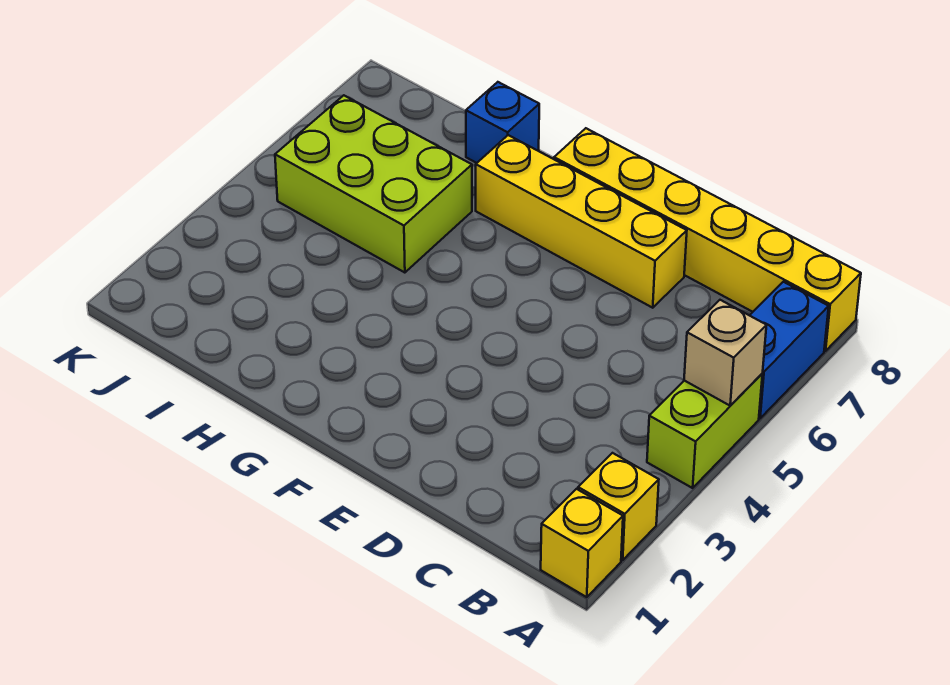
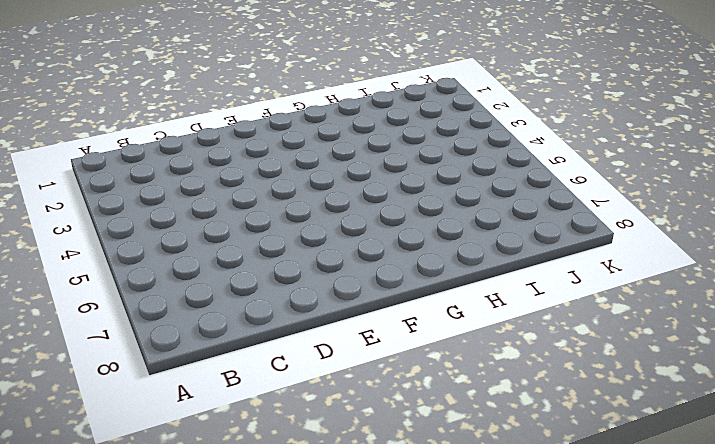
none -> yellow brick A1 level 1
none -> yellow brick A2 level 1

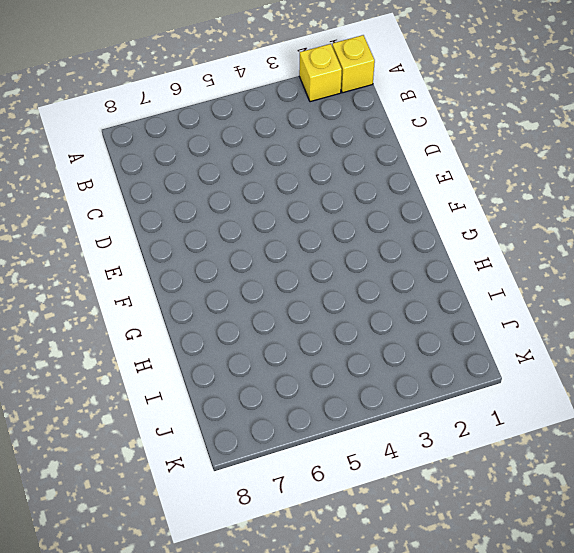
none -> lime brick A4:A5 level 1
none -> blue brick A6:A7 level 1

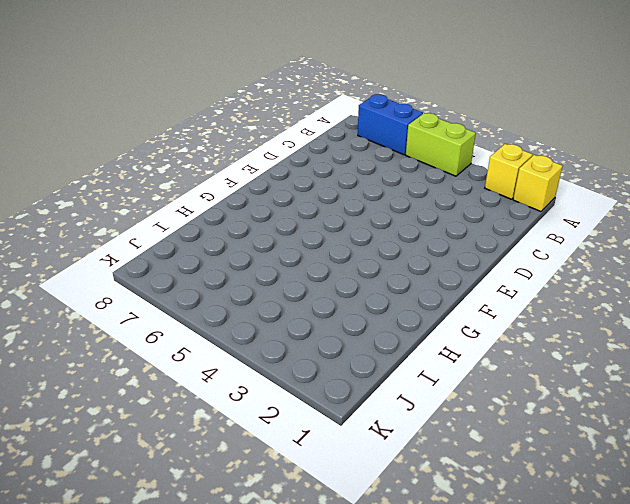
none -> yellow brick A8:F8 level 1
none -> yellow brick D7:G7 level 1

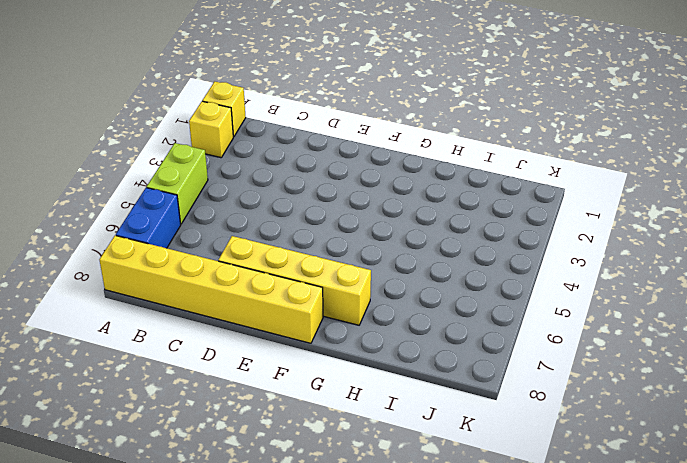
none -> lime brick H5:J6 level 1
none -> blue brick H8 level 1

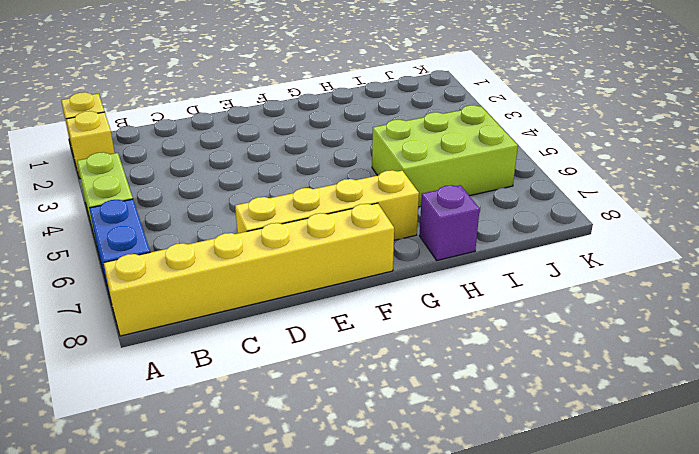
purple brick H8 level 1 -> blue brick H8 level 1
none -> tan brick A5 level 2

